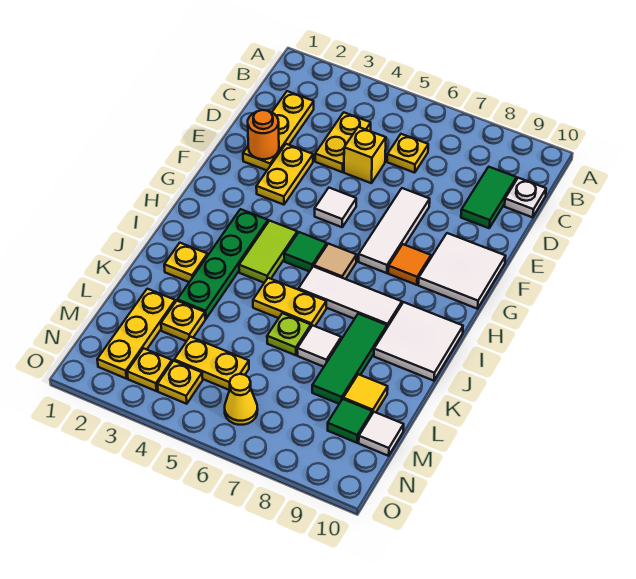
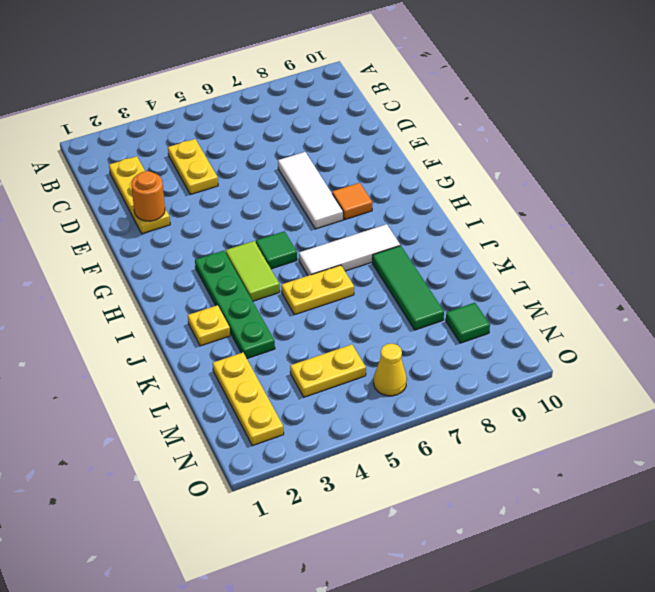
none -> yellow plate C6 level 1
none -> green tile C9:D9 level 1
none -> white plate C10 level 1
none -> yellow brick D5 level 1

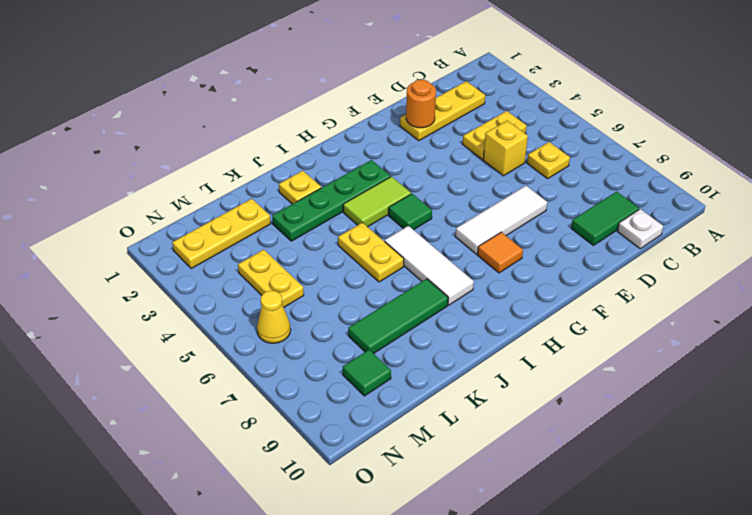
none -> yellow plate E3:F3 level 1
none -> white tile F5 level 1
none -> white tile F9:G10 level 1
none -> tan tile H6 level 1

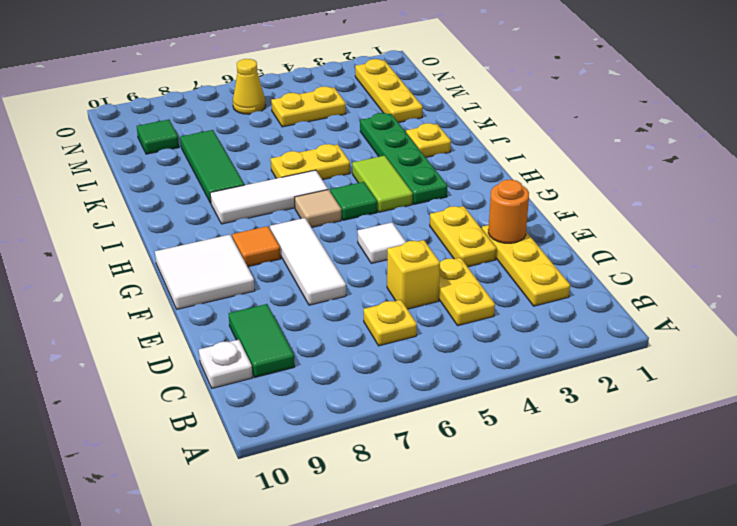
none -> white tile I9:J10 level 1
none -> lime plate K6 level 1
none -> white tile K7 level 1
none -> yellow plate L3 level 1

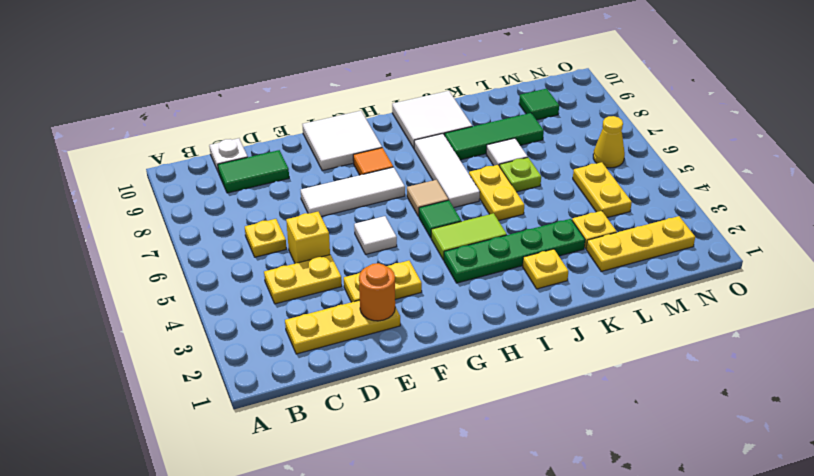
none -> yellow tile L9 level 1
none -> white tile M10 level 1
none -> yellow plate N3 level 1
none -> yellow plate N4 level 1

